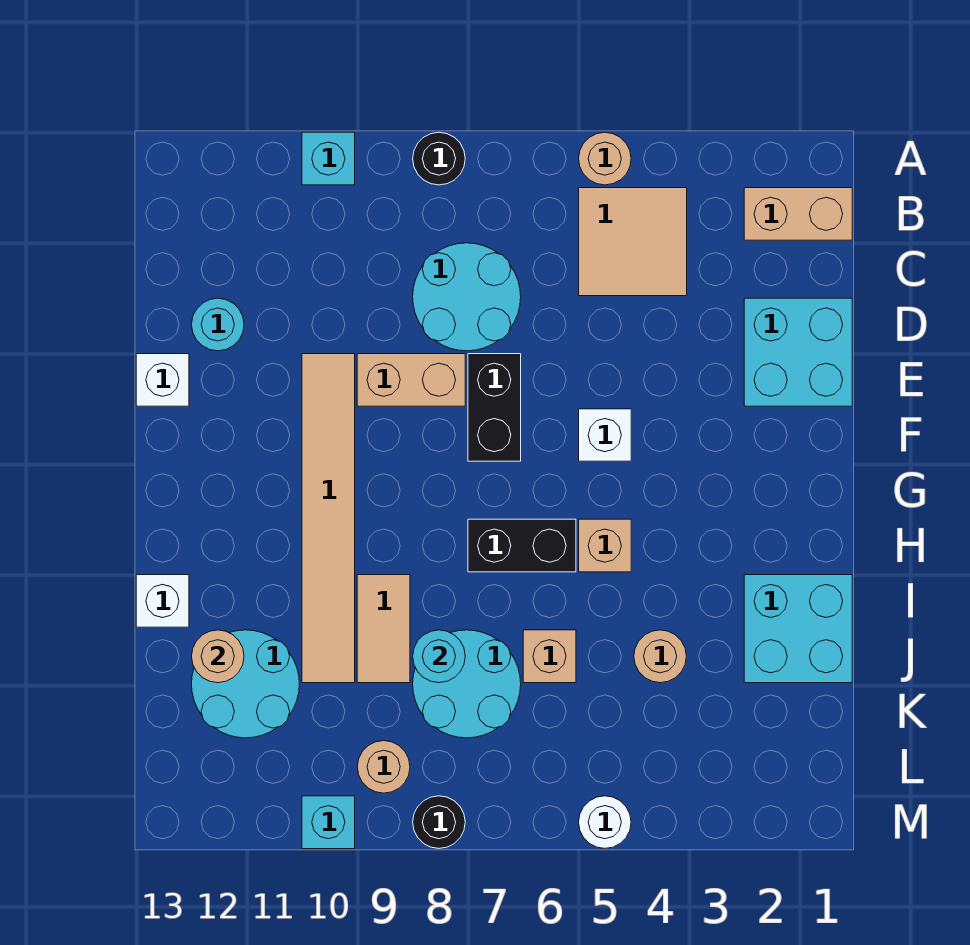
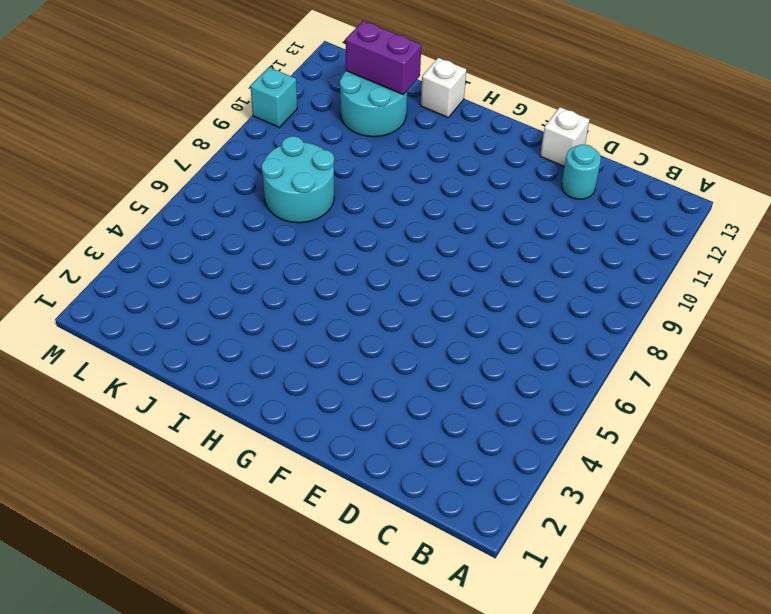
purple brick J12:K12 level 2 -> tan round brick J12 level 2
none -> tan round brick A5 level 1
none -> black round brick A8 level 1
none -> cyan brick A10 level 1

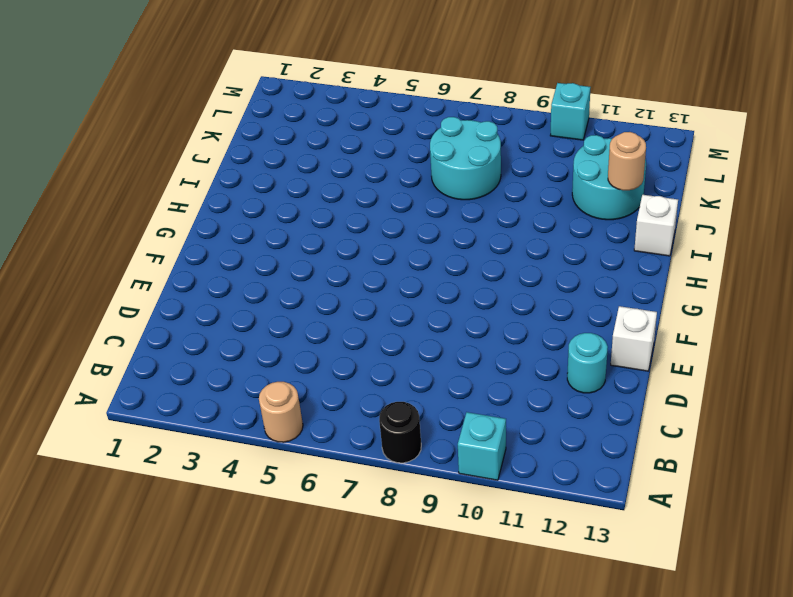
none -> tan brick B1:B2 level 1
none -> tan tile B4:C5 level 1
none -> cyan round brick C7:D8 level 1

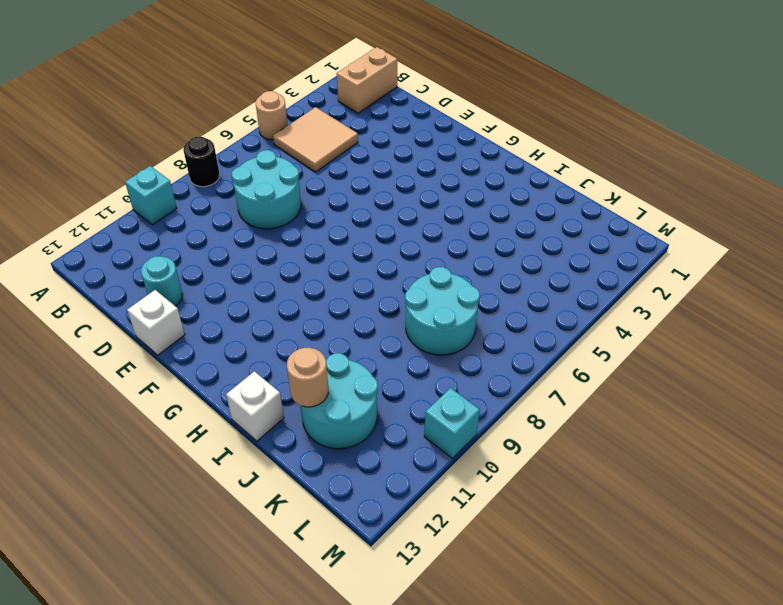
none -> cyan brick D1:E2 level 1
none -> black brick E7:F7 level 1
none -> tan brick E8:E9 level 1

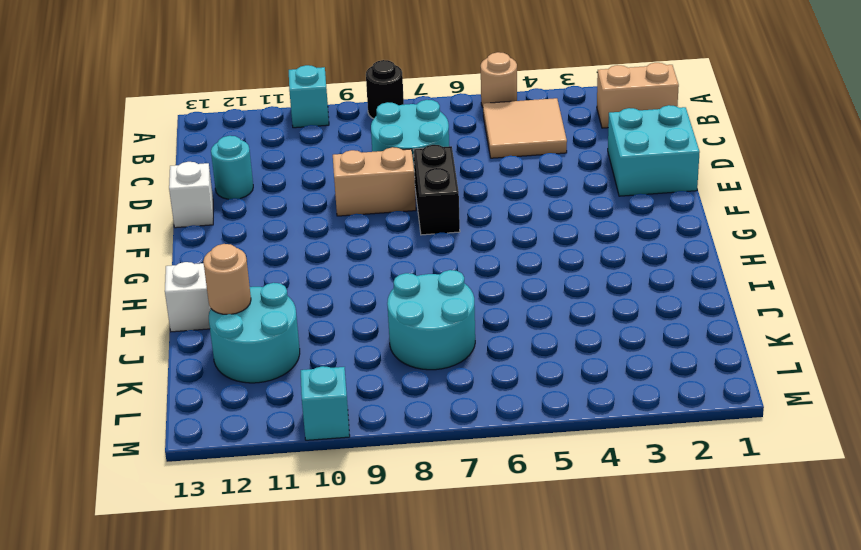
none -> tan tile E10:J10 level 1
none -> white brick F5 level 1
none -> tan brick H5 level 1

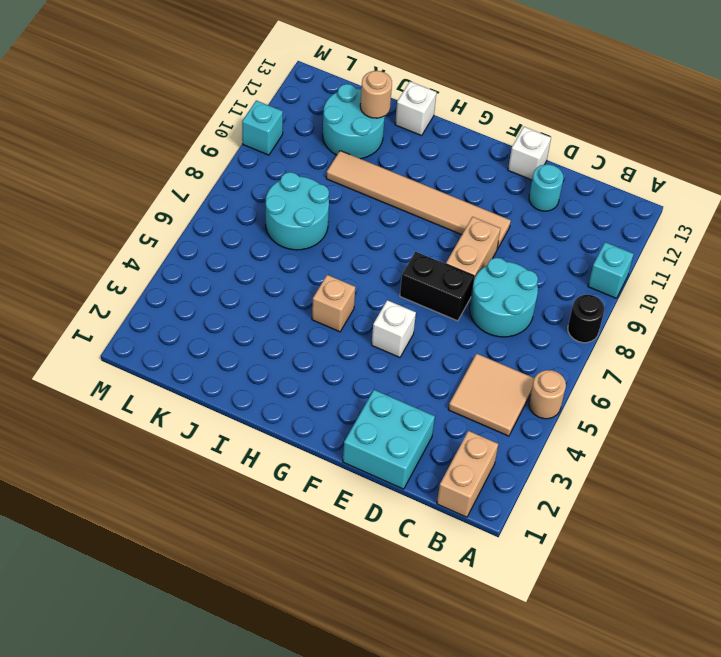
none -> black brick H6:H7 level 1
none -> cyan brick I1:J2 level 1
none -> tan tile I9:J9 level 1

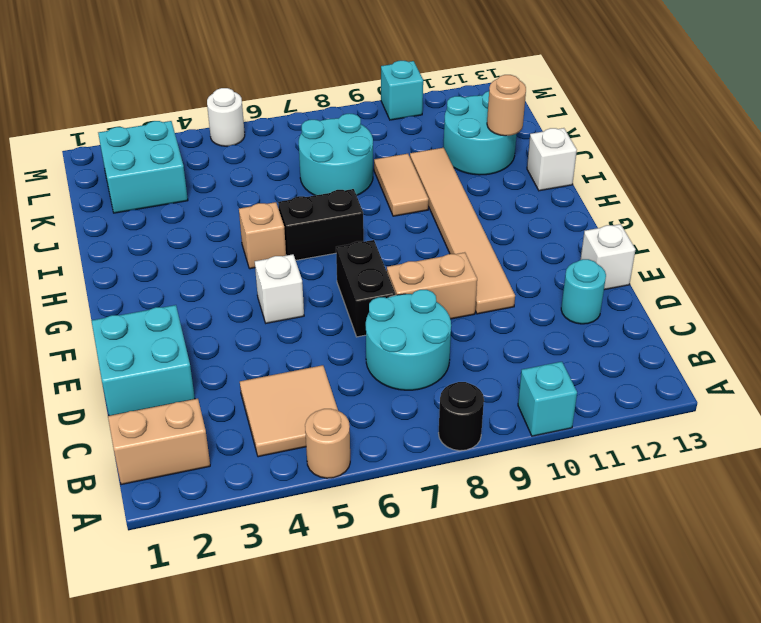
cyan brick K2:L3 level 1 -> cyan brick I1:J2 level 1
none -> tan round brick J4 level 1
none -> tan brick J6 level 1
none -> tan round brick L9 level 1

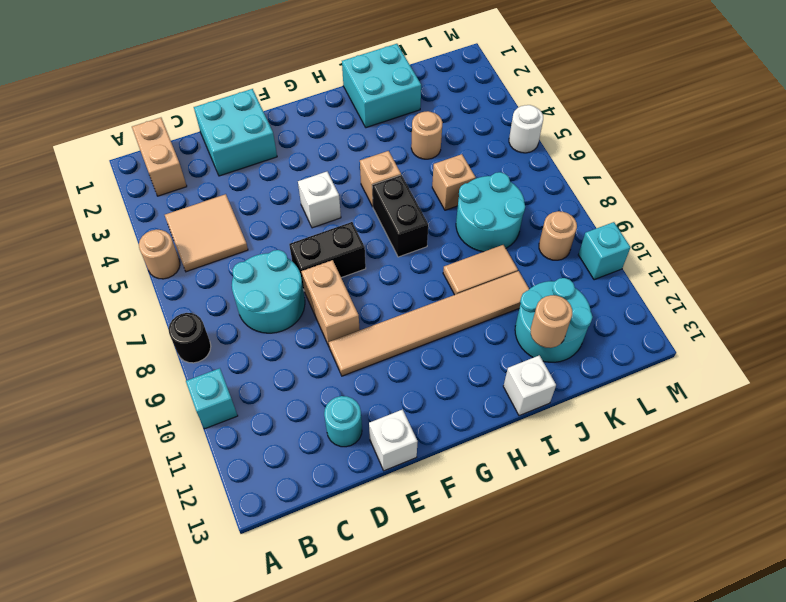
none -> black round brick M8 level 1
none -> cyan round brick J8 level 2

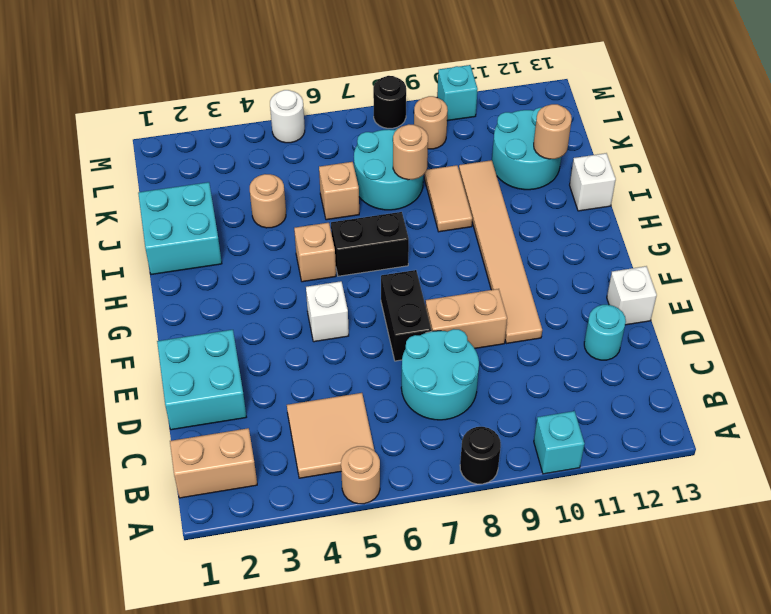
tan round brick J8 level 2 -> cyan round brick J8 level 2

